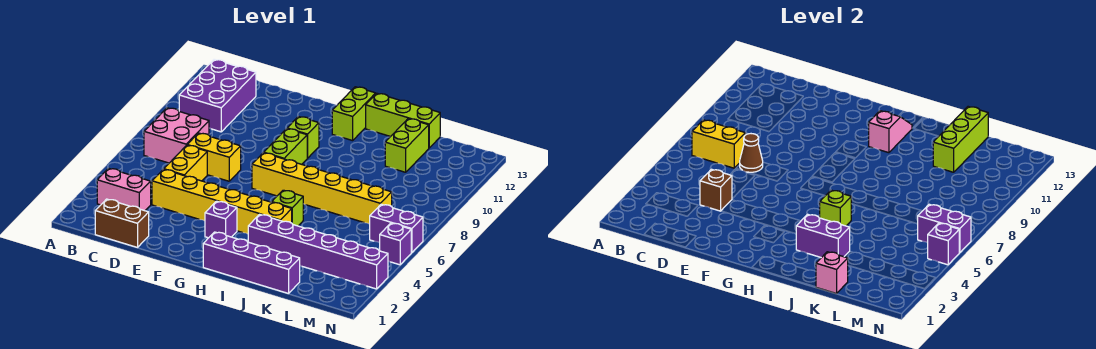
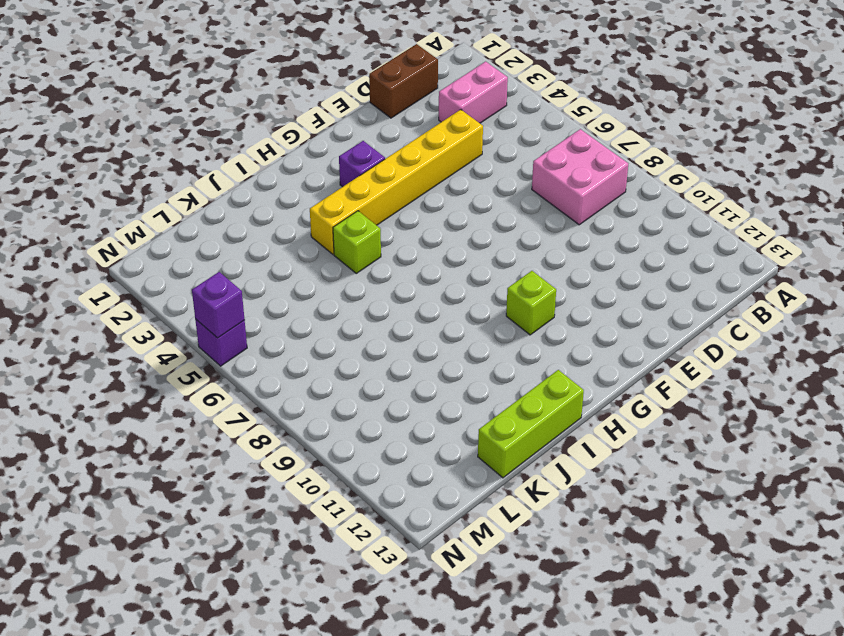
none -> purple brick B10:C12 level 1
none -> yellow brick D5:D6 level 1
none -> yellow brick D7:E7 level 1

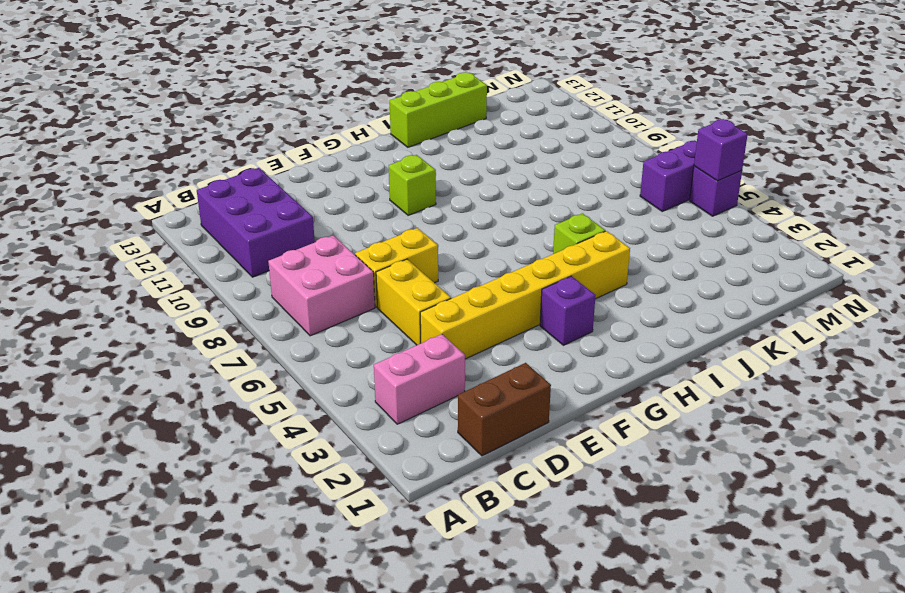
none -> yellow brick G7:L7 level 1
none -> lime brick G8:G9 level 1
none -> purple brick H1:K1 level 1

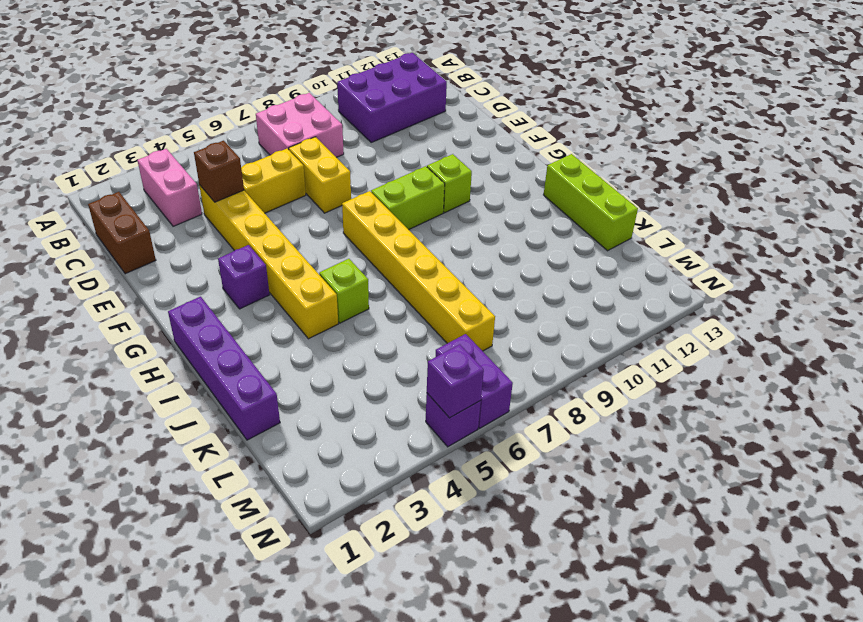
none -> lime brick H12:H13 level 1
none -> purple brick I3:N3 level 1
none -> lime brick K11:K12 level 1

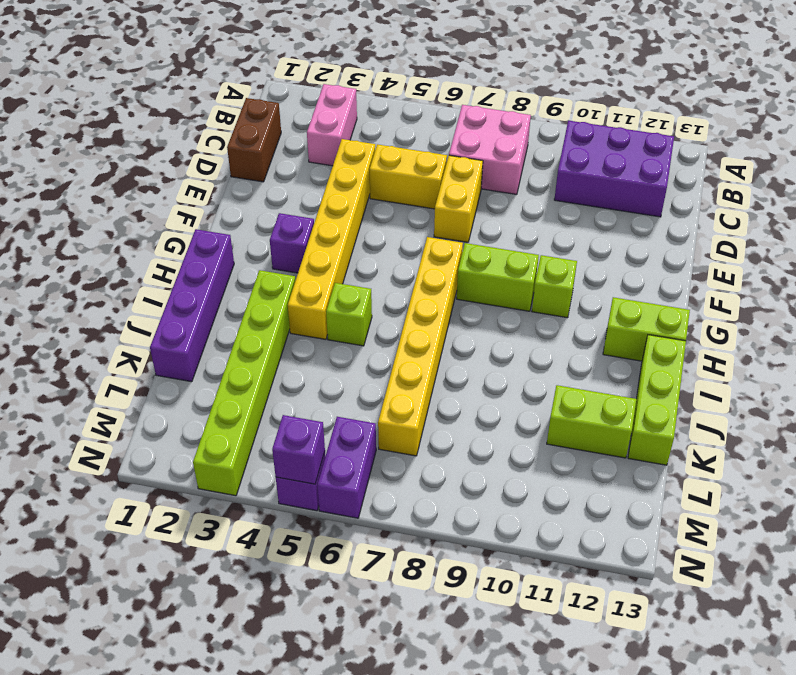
lime brick I3:N3 level 1 -> purple brick I3:N3 level 1
none -> yellow brick B7:C7 level 2
none -> brown brick D4 level 2
none -> brown cone D7 level 2

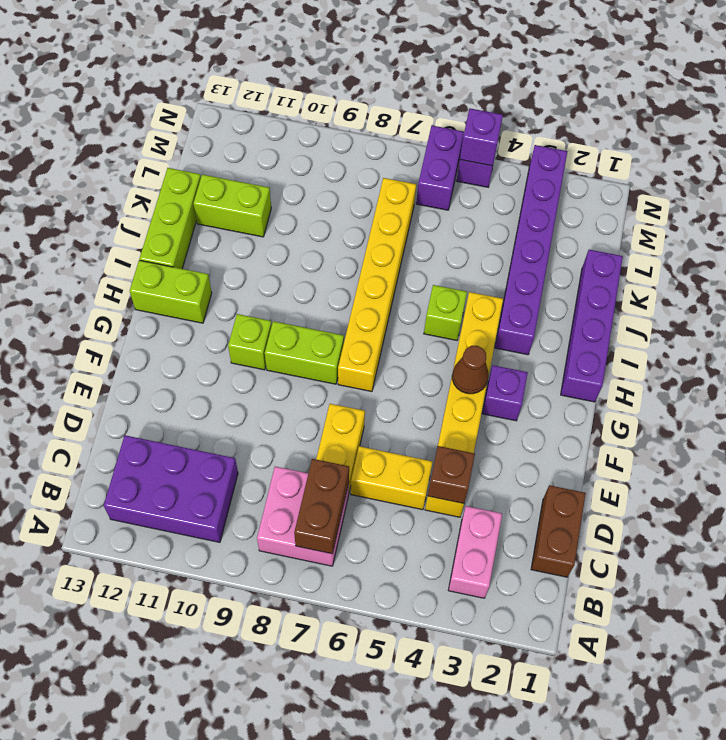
brown brick B7:C7 level 2 -> yellow brick B7:C7 level 2
brown cone G4 level 2 -> brown cone D7 level 2
none -> pink slope H11:H12 level 2 top 11
none -> purple brick I3:J3 level 2
none -> lime brick I5 level 2

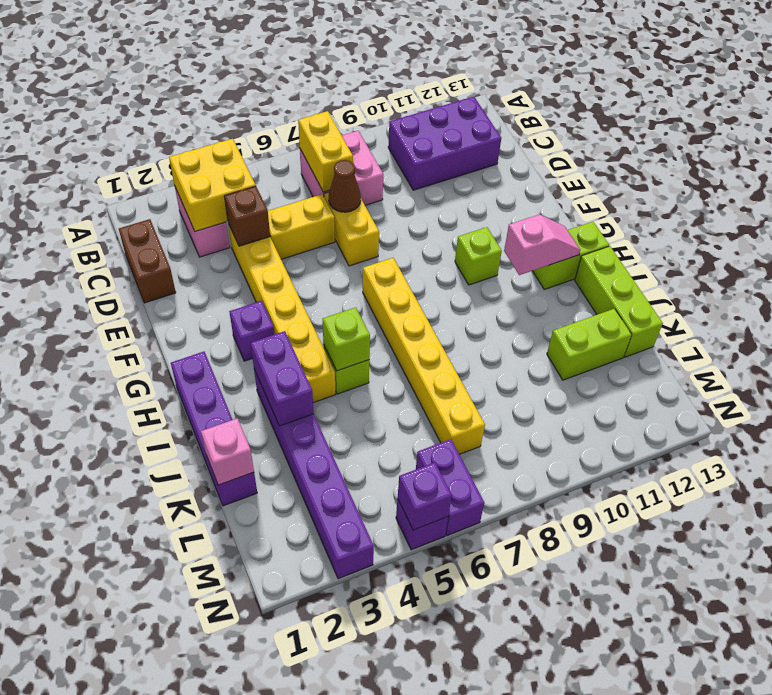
yellow brick B3:C4 level 2 -> none
none -> lime brick G8:G9 level 1
none -> lime brick K11:K13 level 2
none -> purple brick M6:N6 level 2

